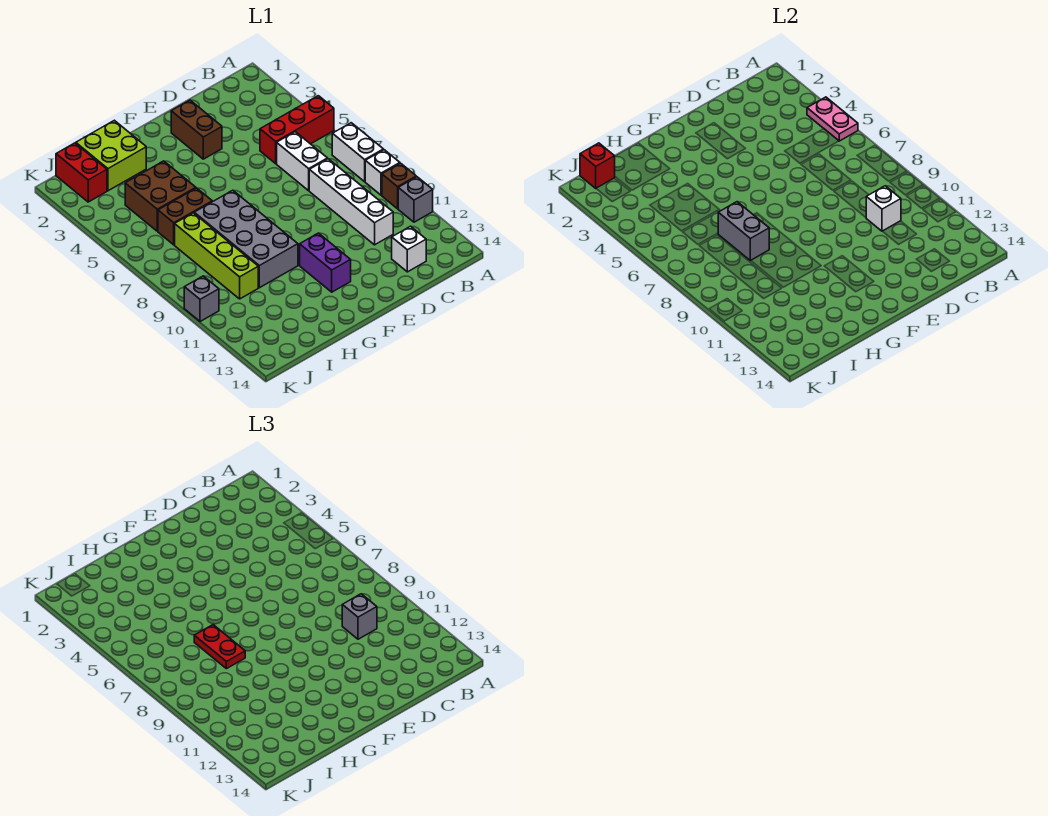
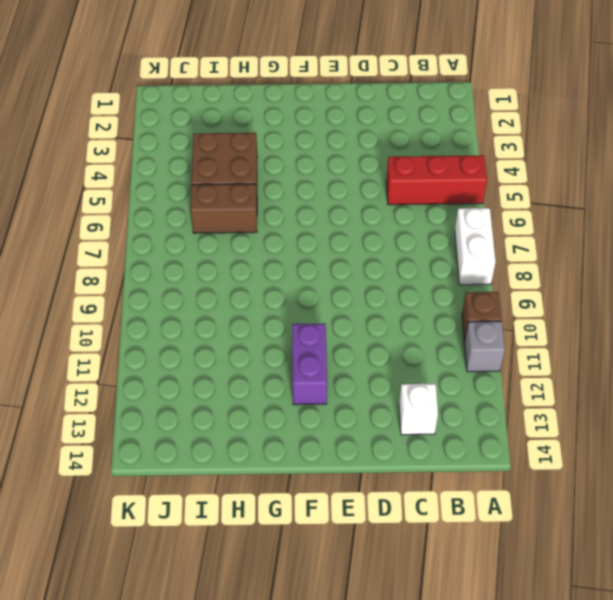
none -> white brick A9 level 1
none -> white brick C6:C7 level 1
none -> white brick C8:C11 level 1

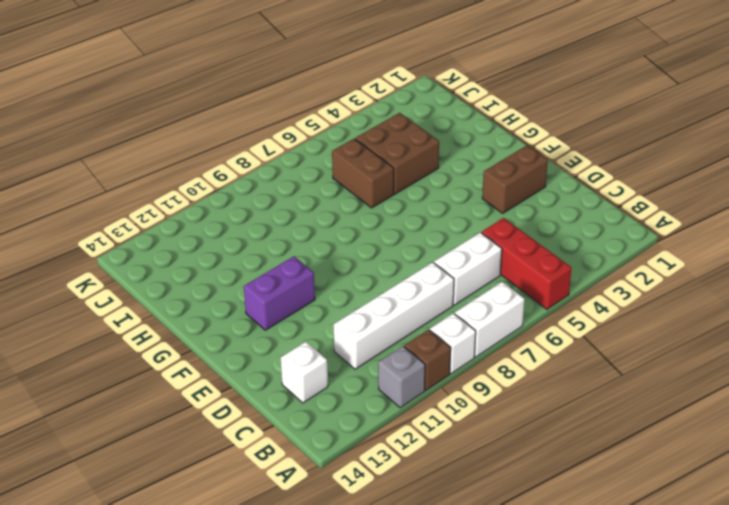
none -> grey brick G7:H10 level 1
none -> lime brick H1:I2 level 1
none -> lime brick I7:I10 level 1

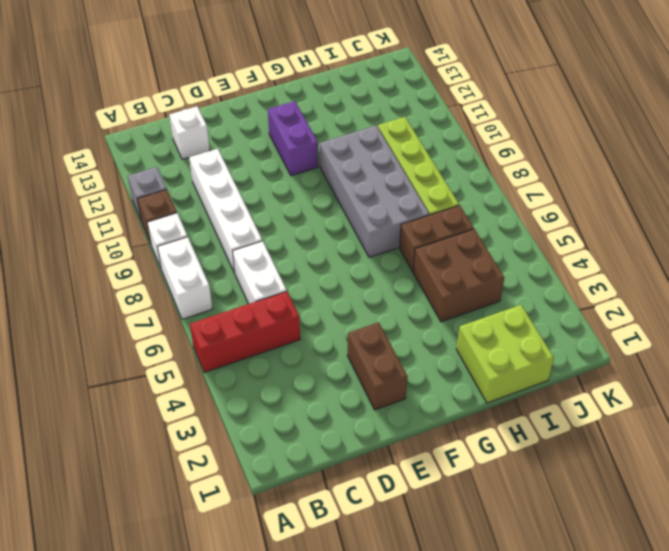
none -> red brick J1:J2 level 1
none -> grey brick K10 level 1
none -> pink plate A4:A5 level 2

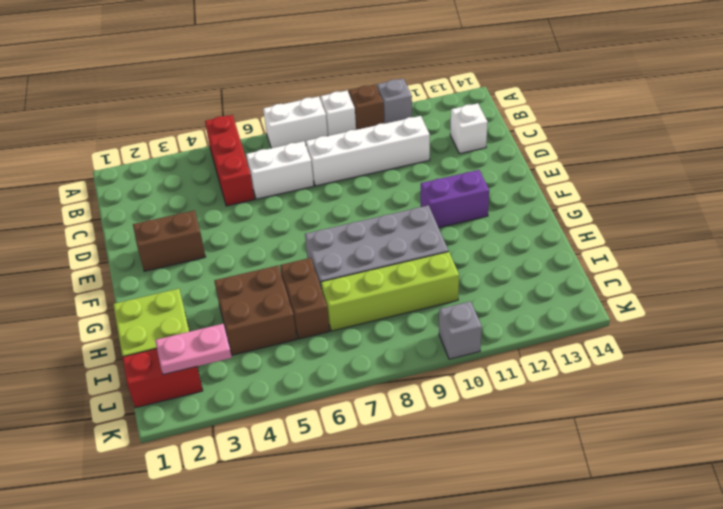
pink plate J2:J3 level 2 -> pink plate A4:A5 level 2
none -> white brick C10 level 2
none -> grey brick H7:H8 level 2
none -> red brick J1 level 2

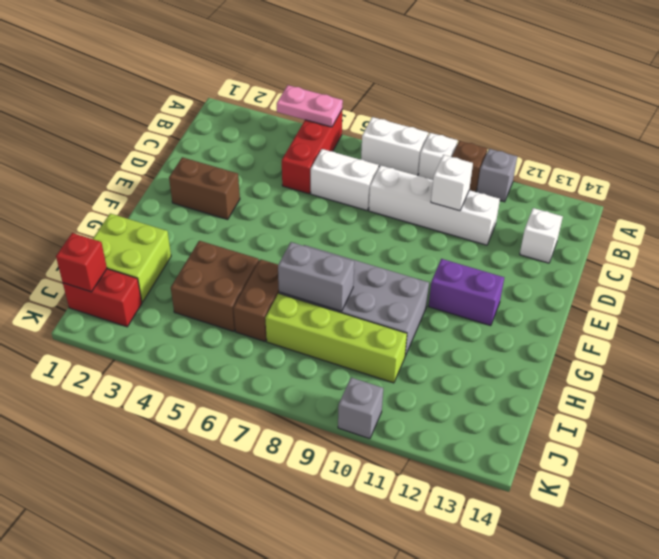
none -> grey brick C10 level 3
none -> red plate H7:H8 level 3

